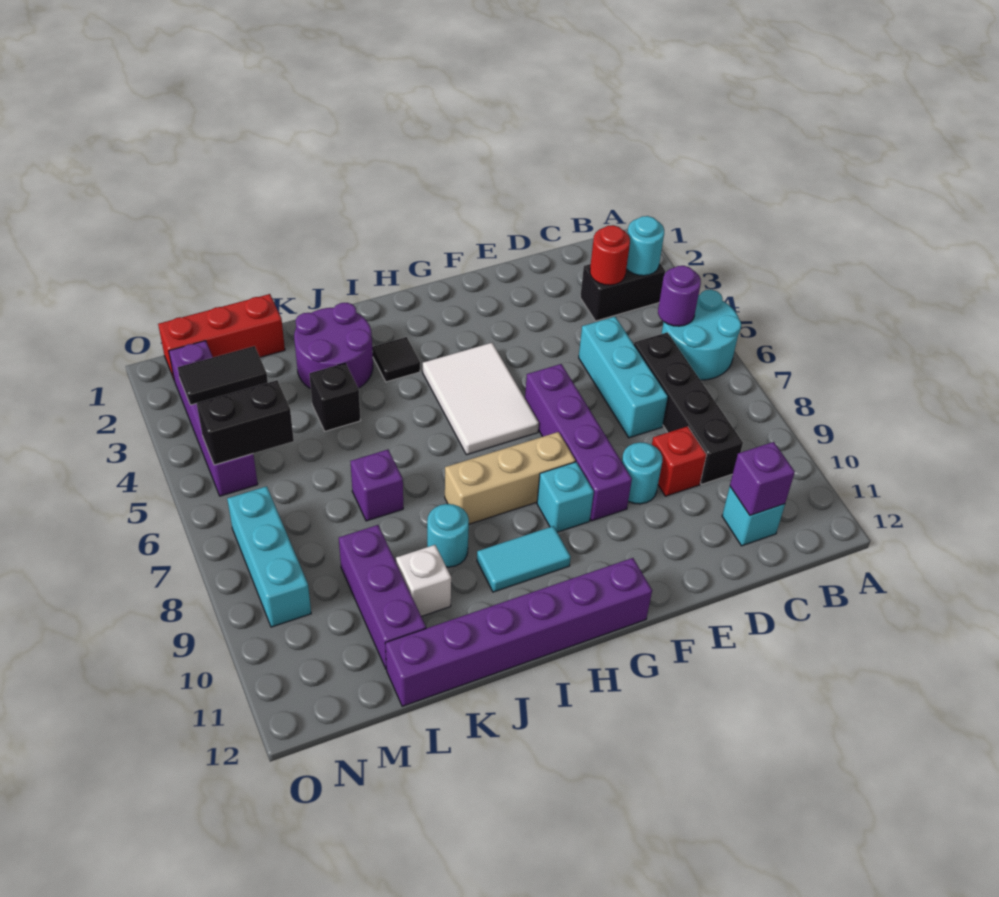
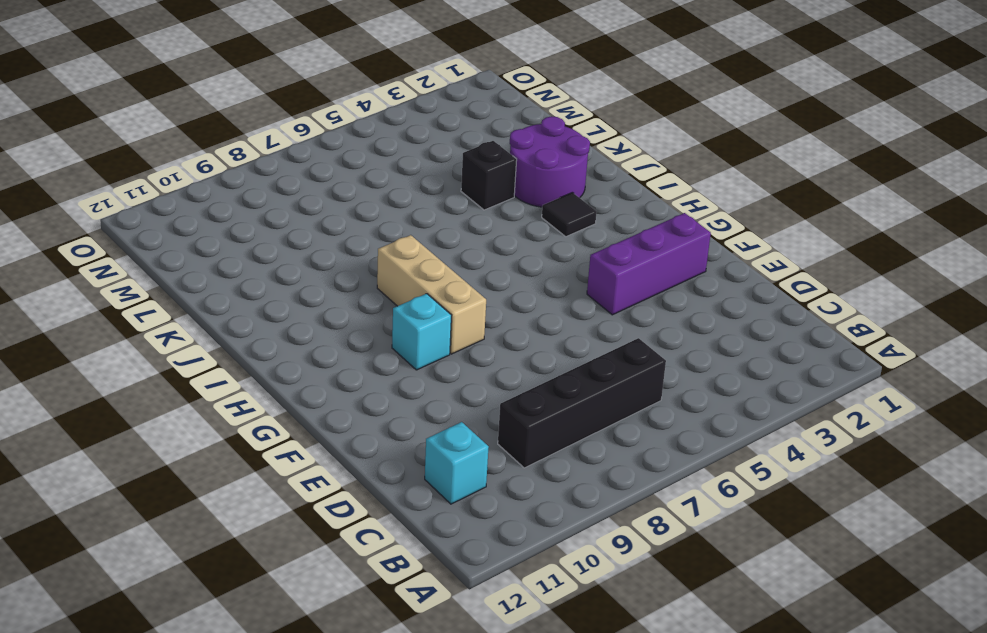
purple brick F2:F4 level 1 -> purple brick L9:L11 level 1
none -> cyan round brick A5:B6 level 1
none -> black brick B3:C3 level 1
none -> cyan brick D5:D7 level 1

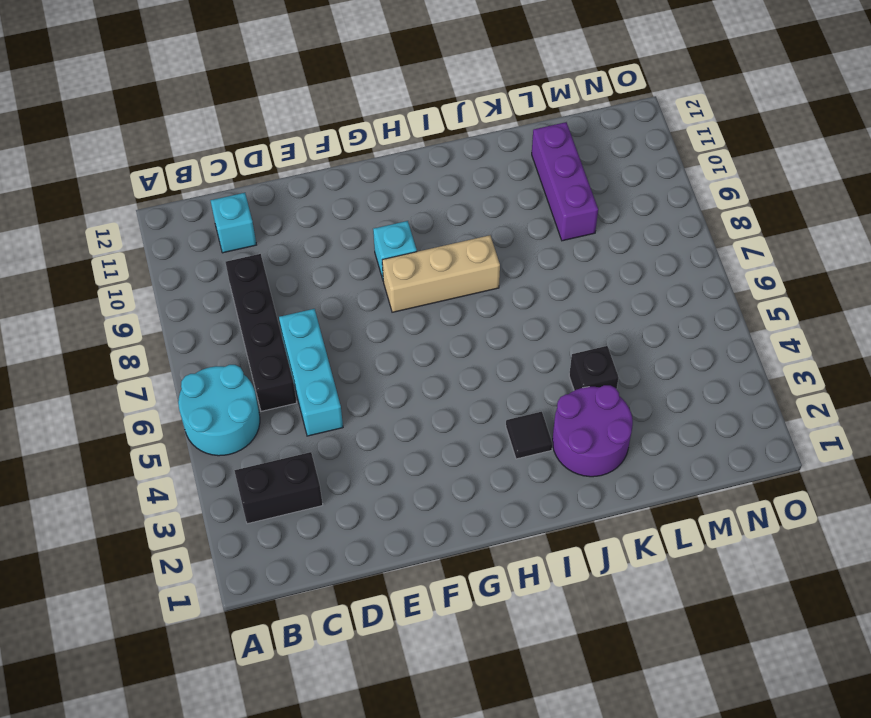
none -> red brick D9 level 1
none -> cyan round brick E9 level 1
none -> purple brick F6:F9 level 1

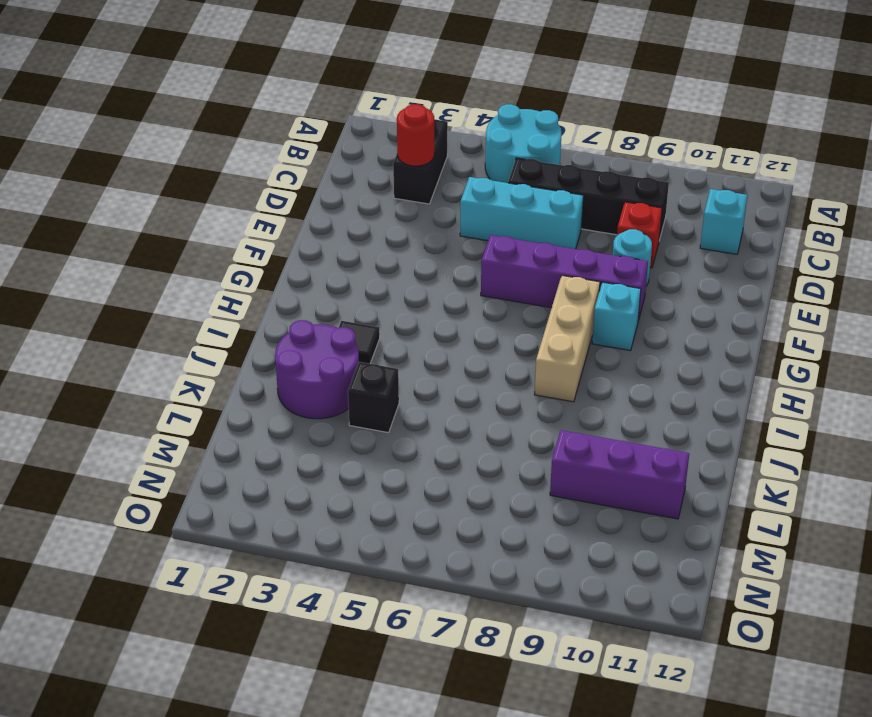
none -> white tile G4:H6 level 1
none -> purple brick G12:L12 level 1
none -> cyan tile H10:I10 level 1

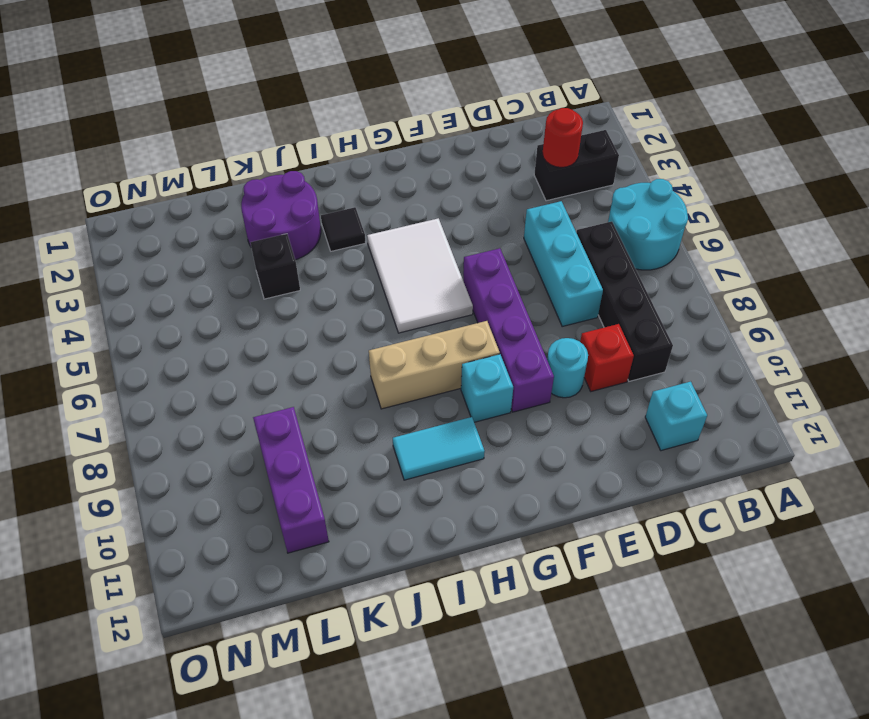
none -> purple brick G12:L12 level 1
none -> cyan round brick J9 level 1
none -> purple brick K7 level 1

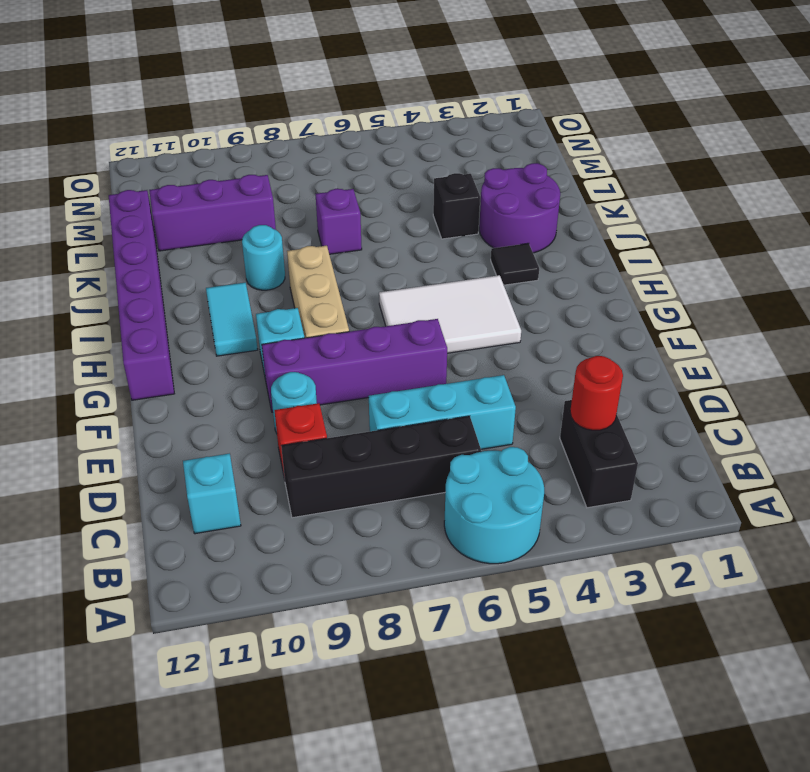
none -> white brick K10 level 1
none -> red brick L1:N1 level 1
none -> purple brick N2:N5 level 1

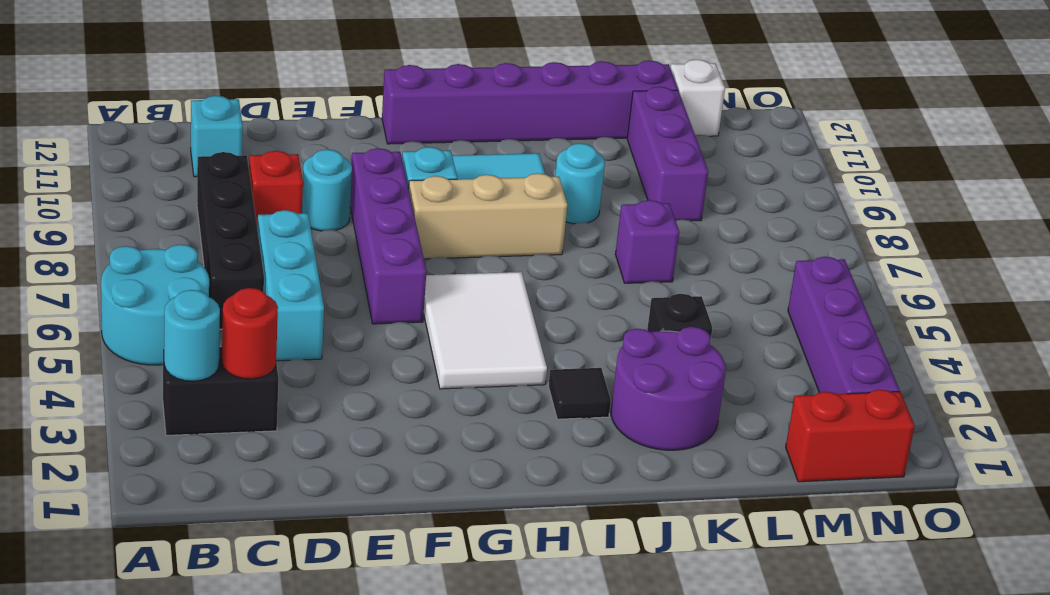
red brick M1:N1 level 1 -> red brick L1:N1 level 1
white brick M12 level 1 -> white brick K10 level 1
none -> cyan brick N7:N9 level 1
none -> purple round brick B5 level 2
none -> purple brick C11 level 2

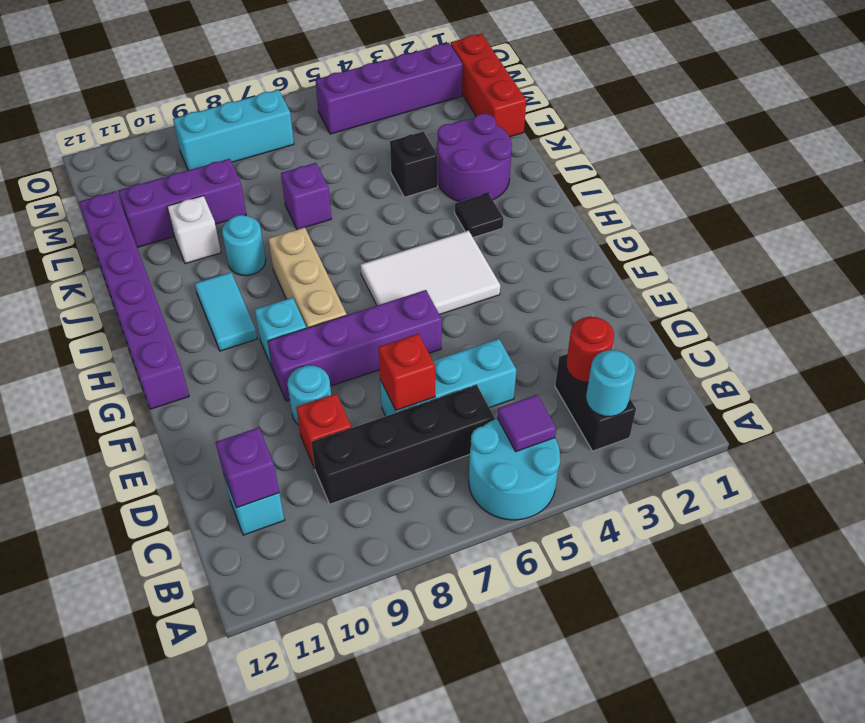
purple tile B5 level 2 -> purple round brick B5 level 2
red brick D7 level 2 -> none
none -> black tile M3:N3 level 2
none -> black brick M5:N5 level 2

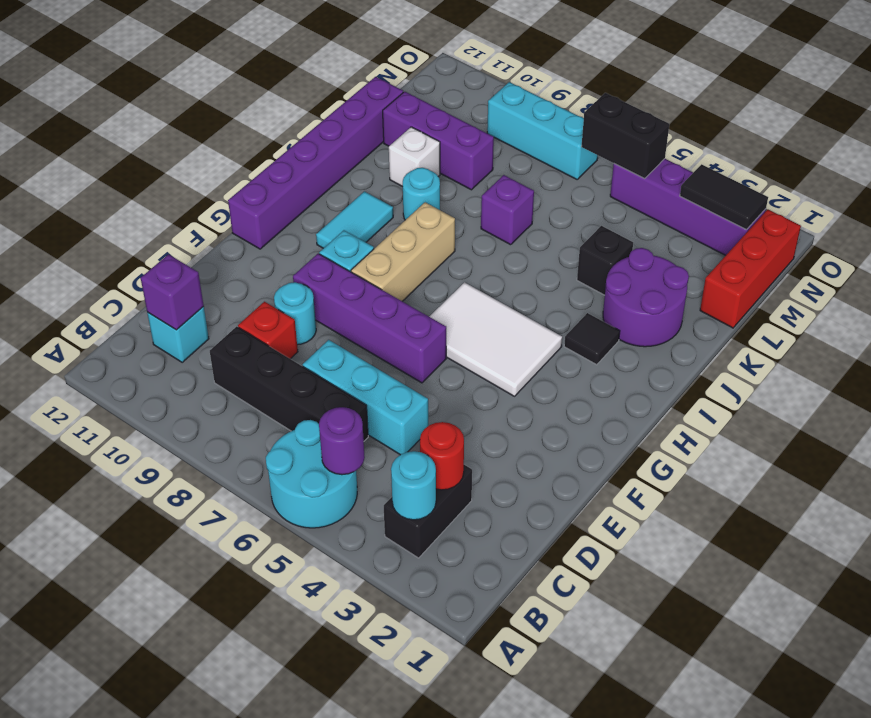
black tile N2:N3 level 2 -> black tile M3:N3 level 2
black brick N5:N6 level 2 -> black brick M5:N5 level 2

